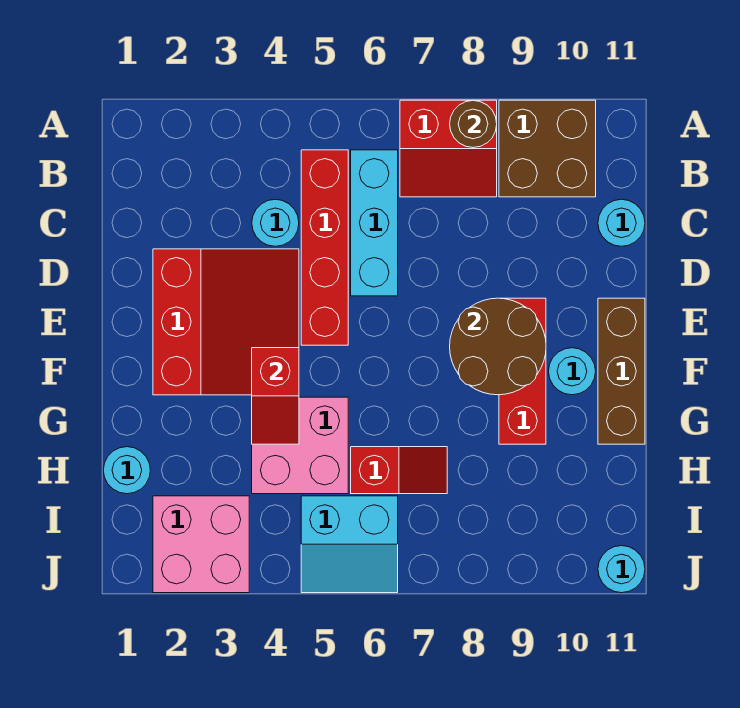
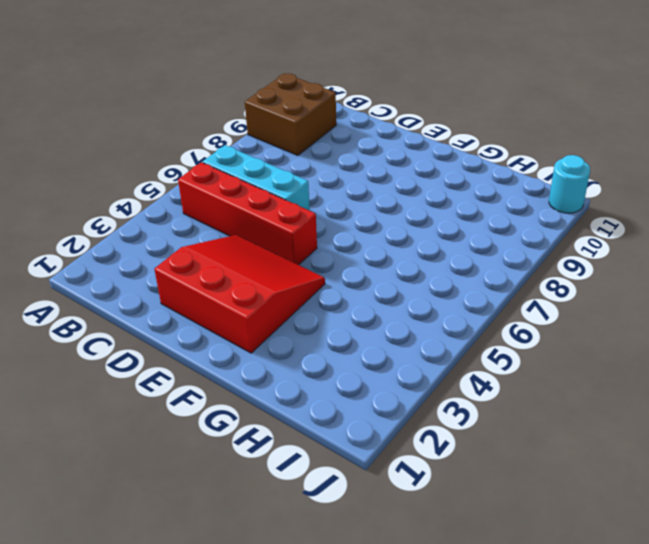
none -> red slope A7:B8 level 1 top A
none -> cyan round brick C4 level 1
none -> cyan round brick C11 level 1

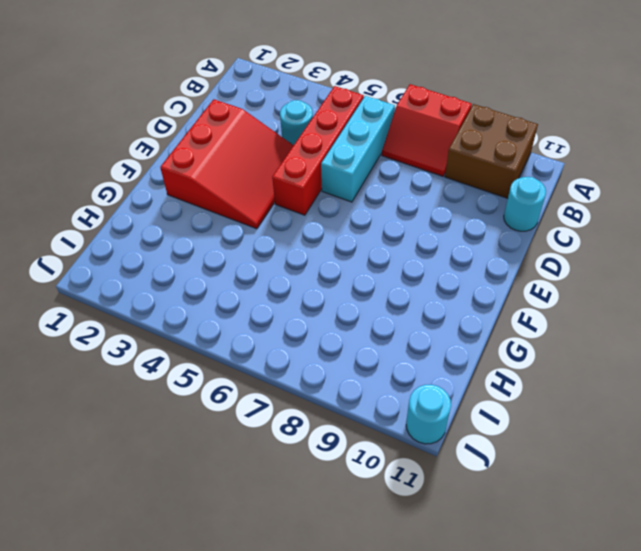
none -> red brick E9:G9 level 1
none -> brown brick E11:G11 level 1
none -> cyan round brick F10 level 1

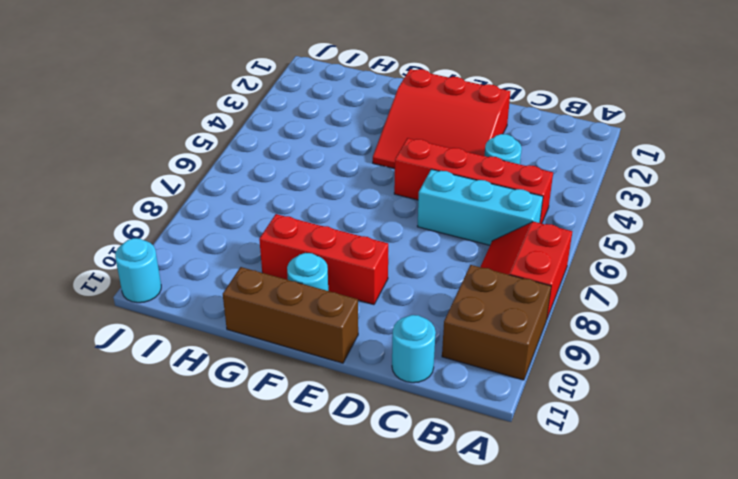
none -> pink brick G4:H5 level 1
none -> cyan round brick H1 level 1
none -> red slope H6:H7 level 1 top 6

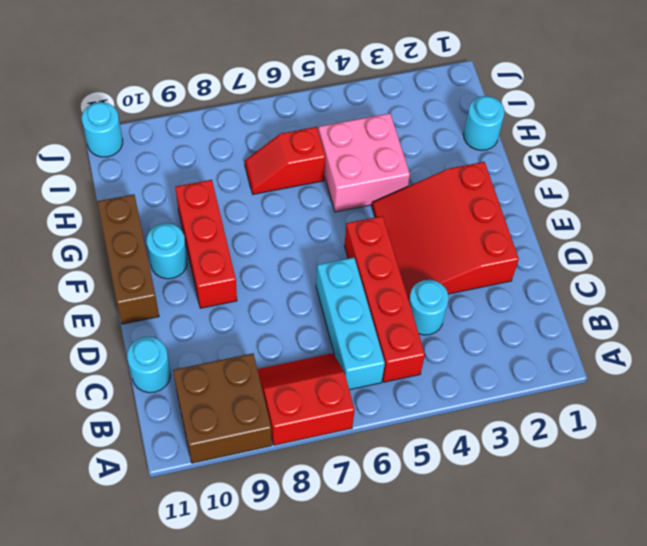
none -> pink brick I2:J3 level 1
none -> cyan slope I5:J6 level 1 top I
none -> brown round brick A8 level 2

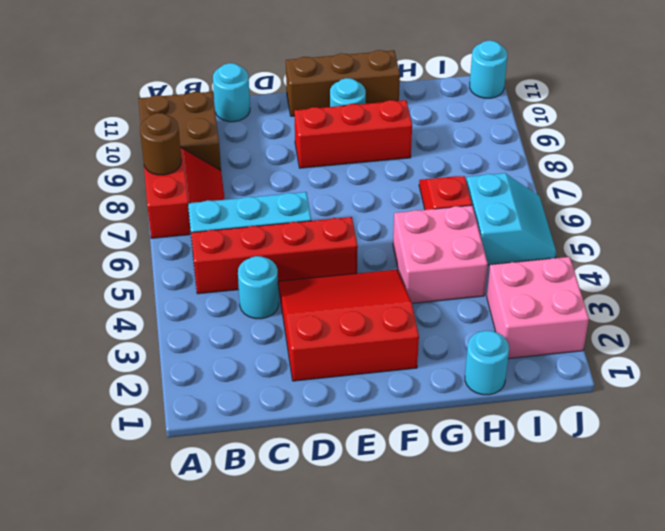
none -> brown round brick E8:F9 level 2
none -> red slope F4:G4 level 2 top F

